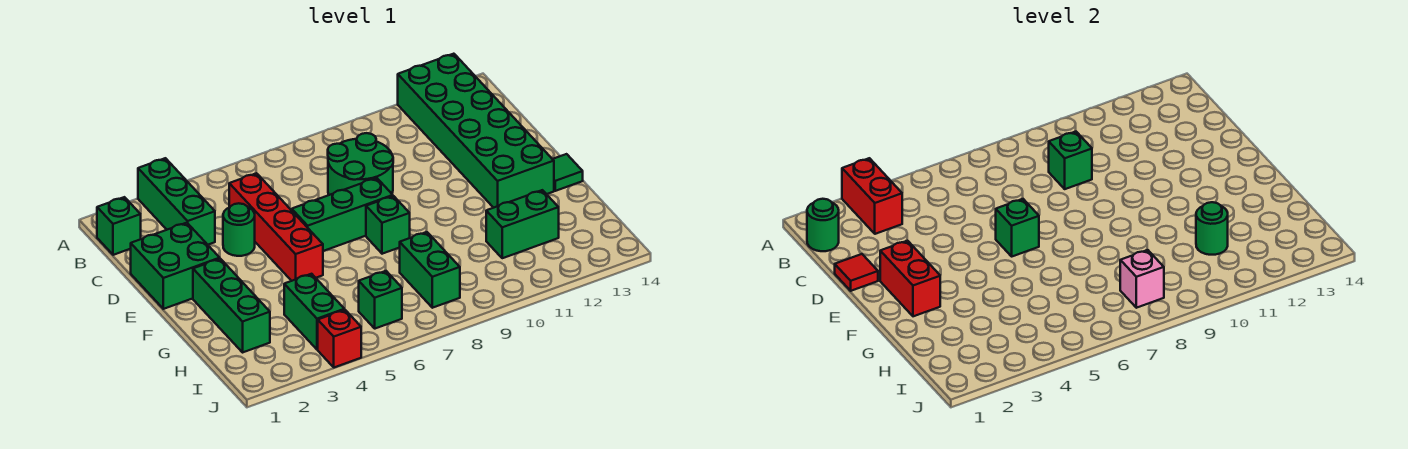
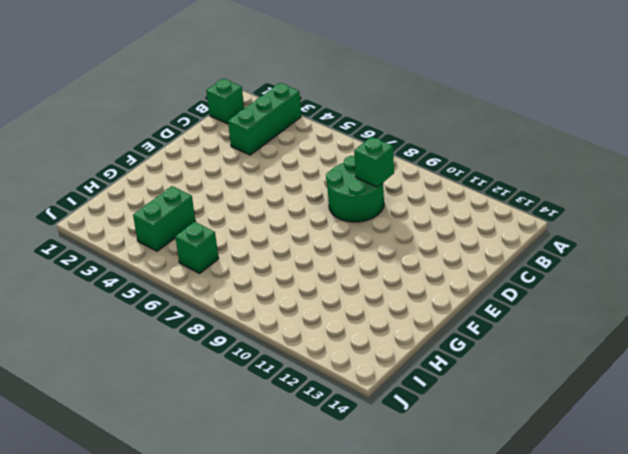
none -> green brick A12:F13 level 1
none -> red brick C5:F5 level 1
none -> green brick D1:E2 level 1

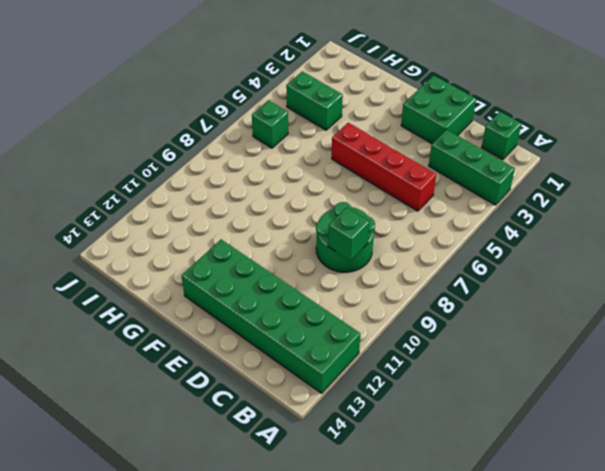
none -> green round brick D4 level 1
none -> green brick E6:E8 level 1
none -> green brick F2:H2 level 1

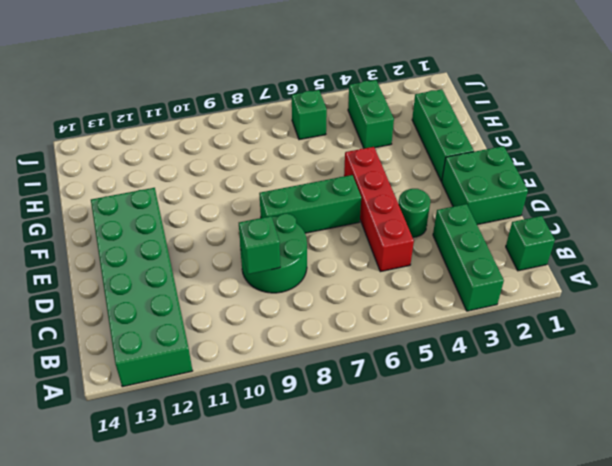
none -> green brick F8 level 1
none -> green tile F14 level 1
none -> green brick H8:I8 level 1

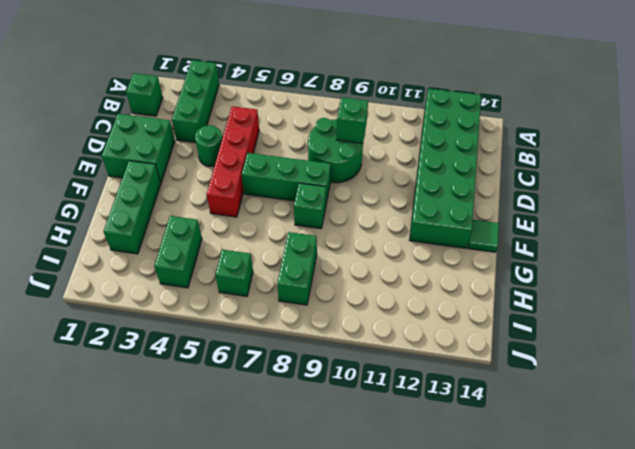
none -> green brick H11:H12 level 1
none -> red brick J4 level 1
none -> red brick A3:B3 level 2

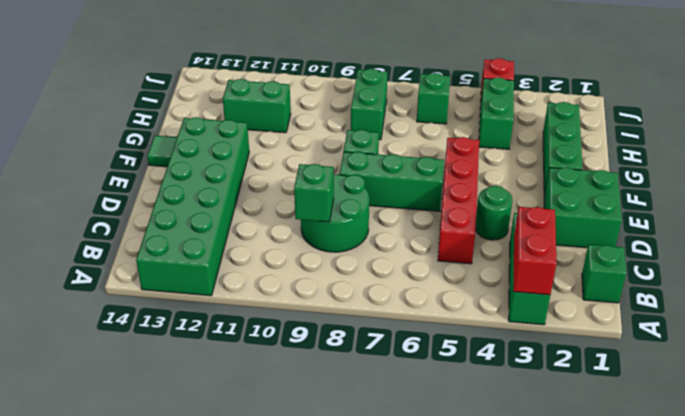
none -> green round brick B1 level 2
none -> red tile D1 level 2
none -> red brick E2:F2 level 2

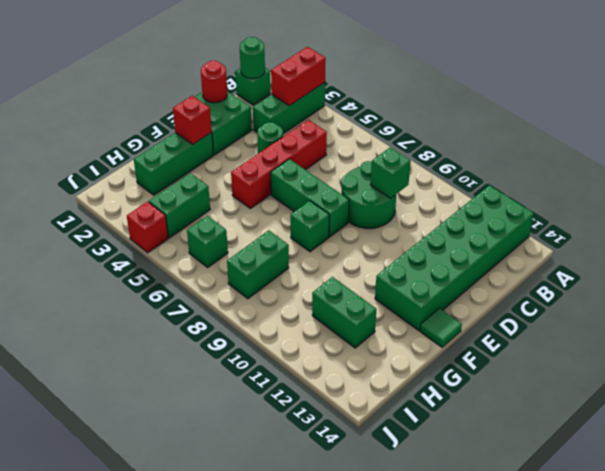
red round brick D1 level 2 -> red tile D1 level 2
red brick F2 level 2 -> red brick E2:F2 level 2
none -> green brick E6 level 2
none -> green round brick H11 level 2
none -> pink brick I8 level 2

